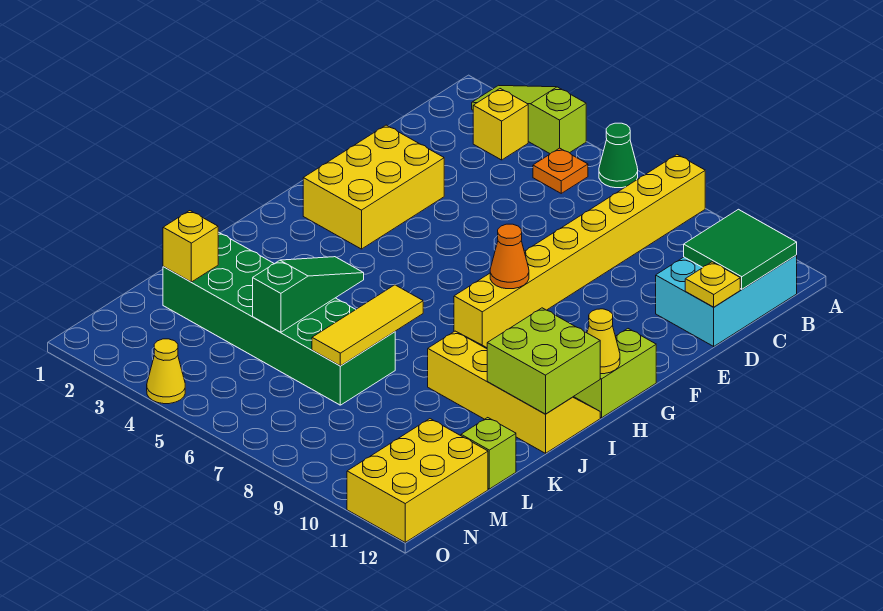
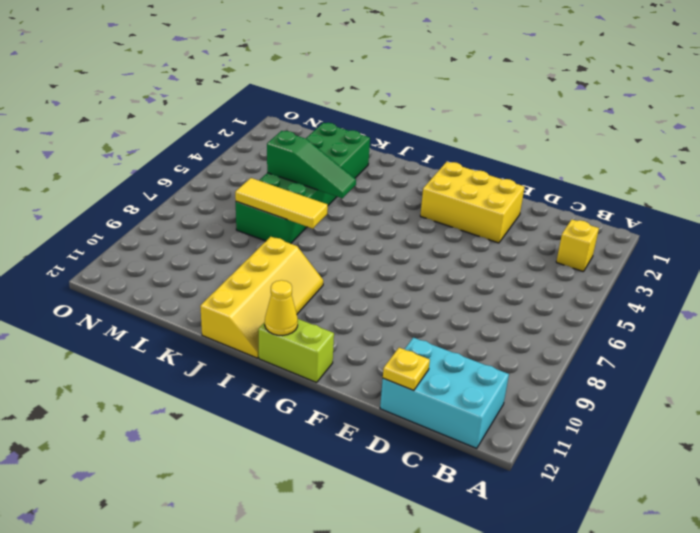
none -> lime slope A2:A4 level 1 top 4
none -> green cone A6 level 1
none -> yellow brick A8:H8 level 1

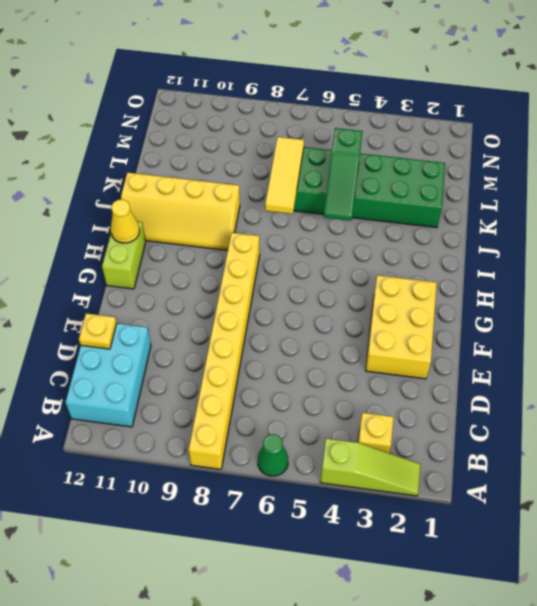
none -> orange plate B5 level 1
none -> lime brick L12 level 1
none -> yellow brick M11:O12 level 1

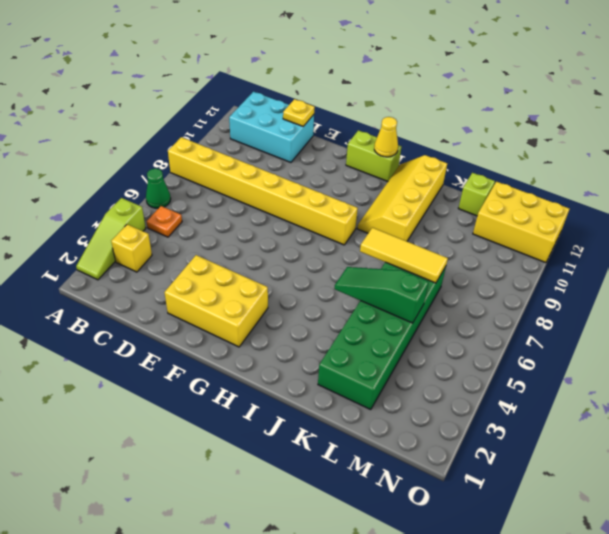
none -> yellow cone O4 level 1
none -> green tile B11:C12 level 2
none -> orange cone G8 level 2

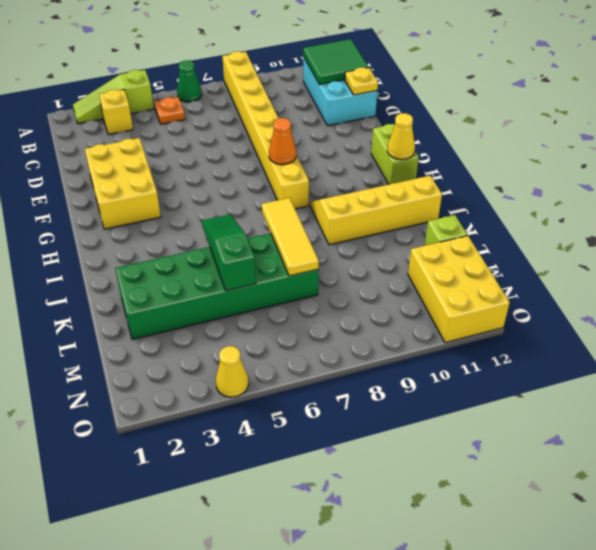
none -> lime brick I11:J12 level 2
none -> yellow brick L2 level 2

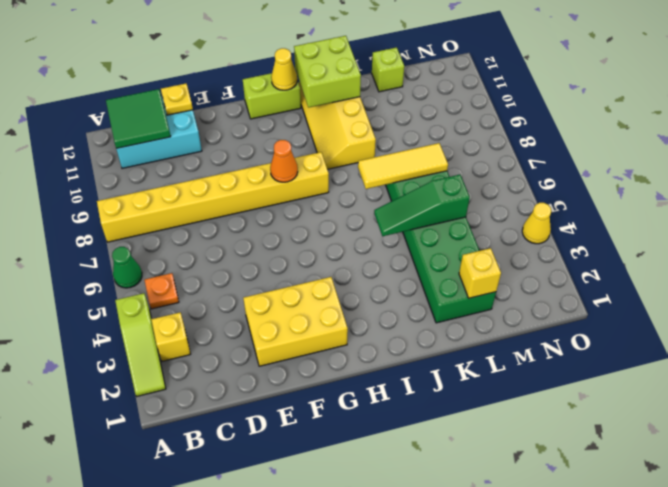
none -> yellow brick M11:O12 level 1

